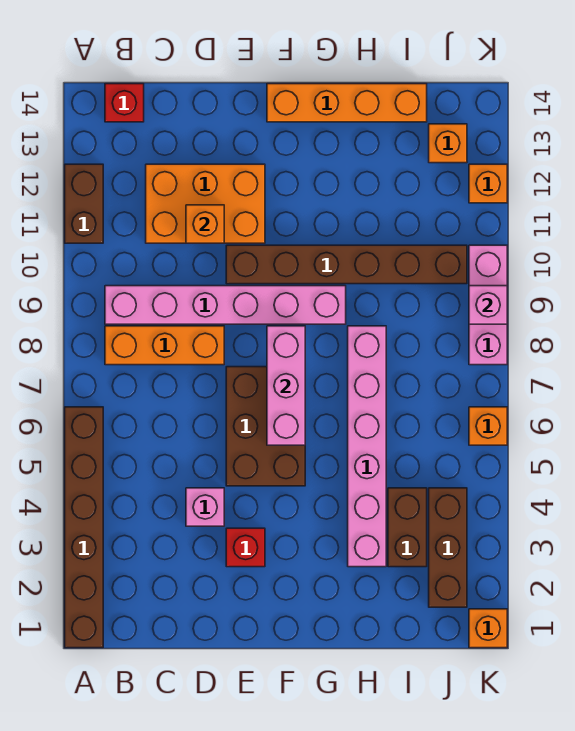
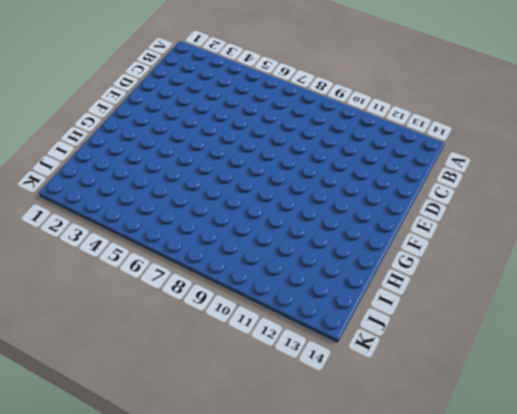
none -> brown brick A1:A6 level 1
none -> brown brick A11:A12 level 1
none -> orange brick B8:D8 level 1

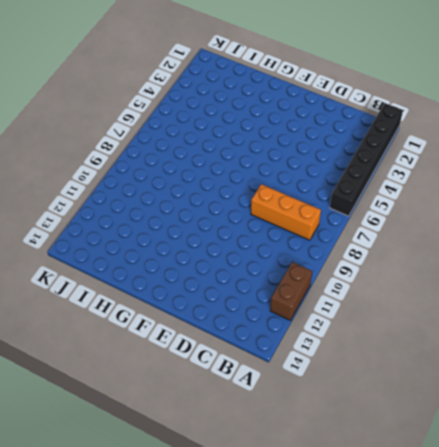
black brick A1:A6 level 1 -> brown brick A1:A6 level 1
none -> pink brick B9:G9 level 1
none -> red brick B14 level 1
none -> orange brick C11:E12 level 1

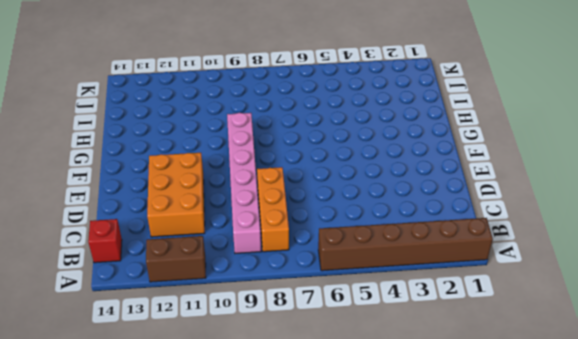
none -> pink brick D4 level 1
none -> red brick E3 level 1
none -> brown brick E5:F7 level 1

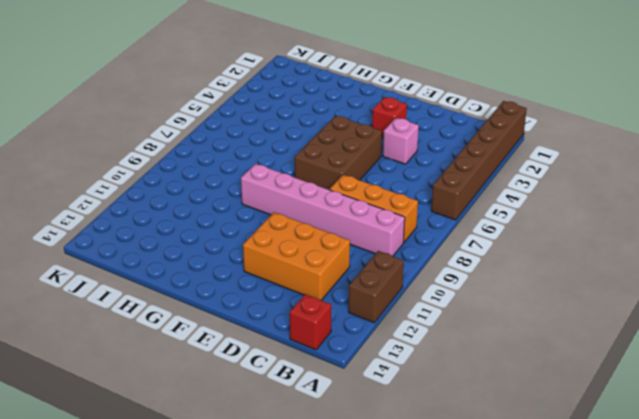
none -> brown brick E10:J10 level 1
none -> orange brick F14:I14 level 1
none -> pink brick H3:H8 level 1

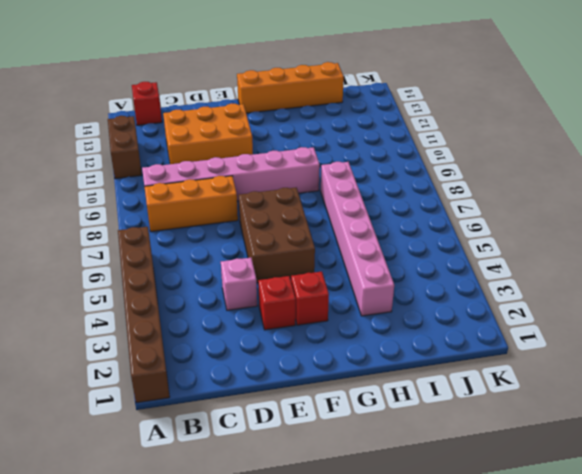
red brick F3 level 1 -> none
none -> brown brick E10:J10 level 1
none -> brown brick I3:I4 level 1
none -> brown brick J2:J4 level 1

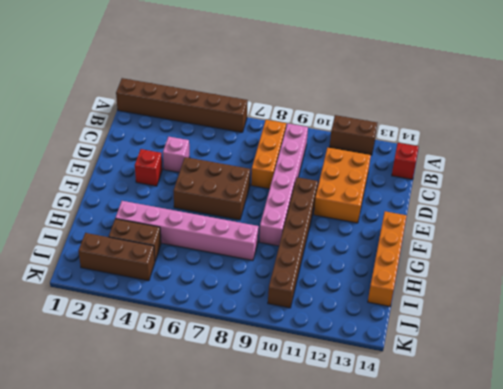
none -> orange brick J13 level 1
none -> orange brick K1 level 1
none -> orange brick K6 level 1

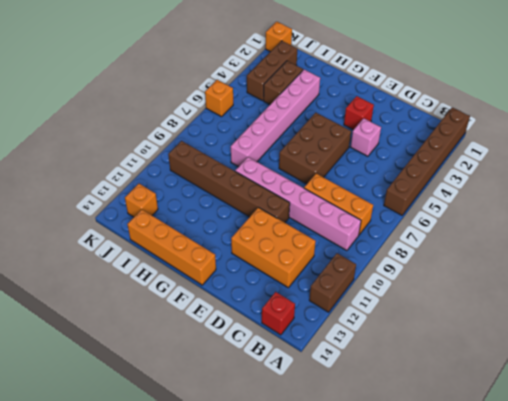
none -> pink brick K8:K10 level 1
none -> orange brick K12 level 1
none -> orange brick D11 level 2

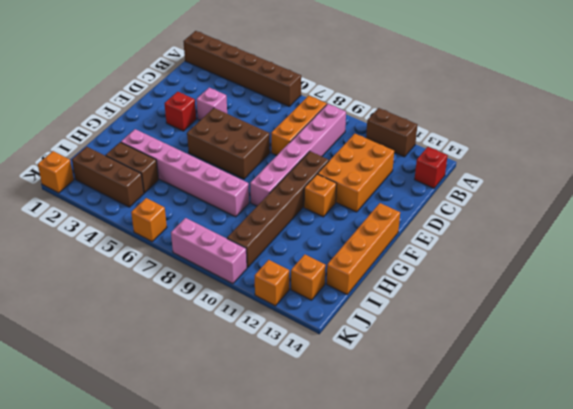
orange brick F11 level 1 -> orange brick D11 level 2
none -> pink brick F6:F8 level 2
none -> pink brick K9 level 2

